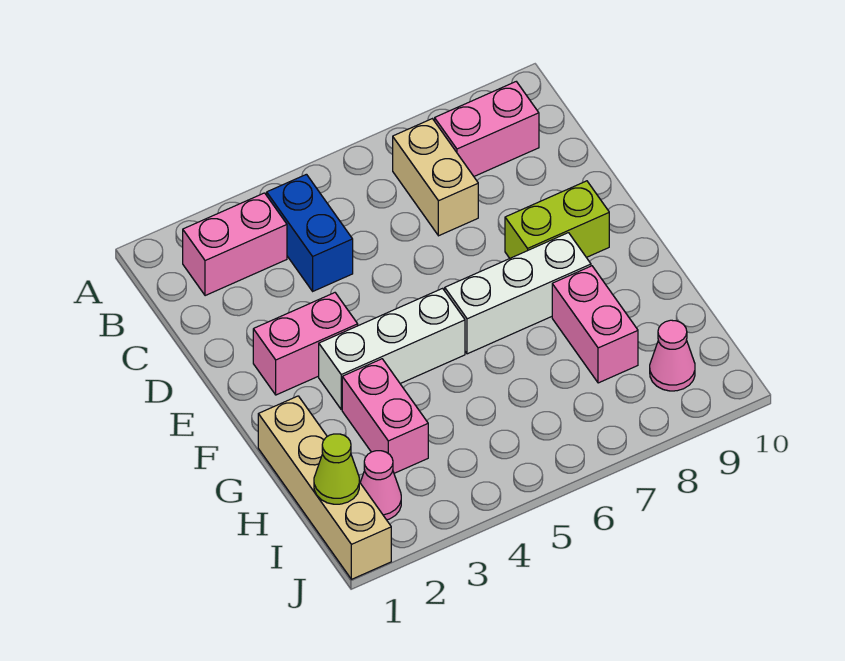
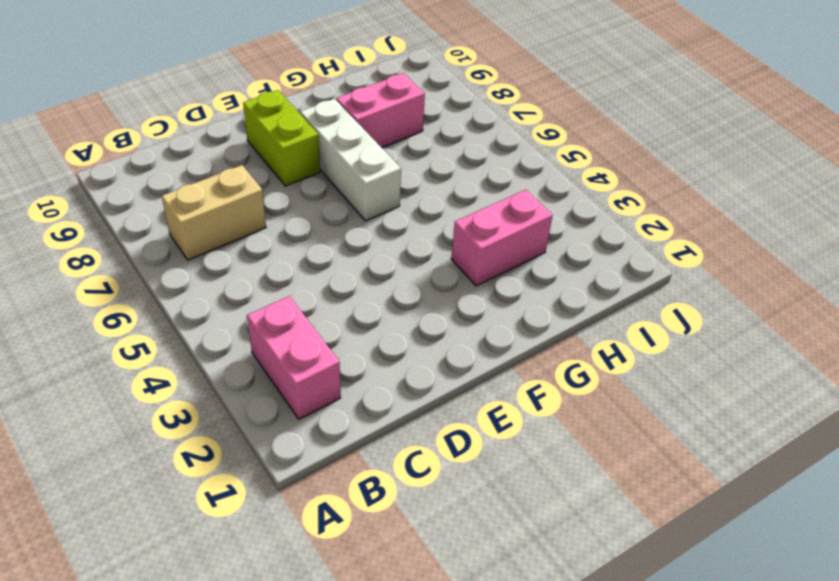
none -> blue brick B4:C4 level 1
none -> pink brick B8:B9 level 1
none -> pink brick E2:E3 level 1

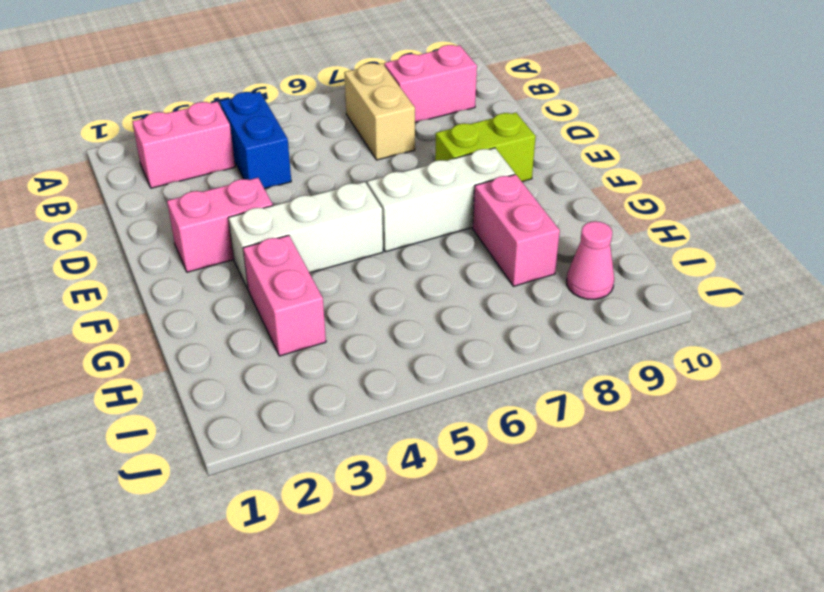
none -> tan brick G1:J1 level 1
none -> pink cone I2 level 1
none -> lime cone I1 level 2

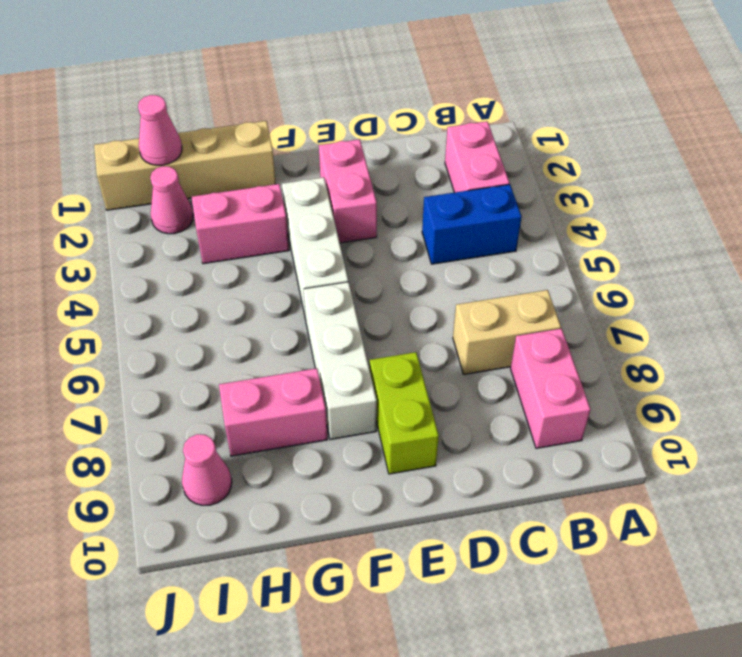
pink cone I1 level 2 -> lime cone I1 level 2

